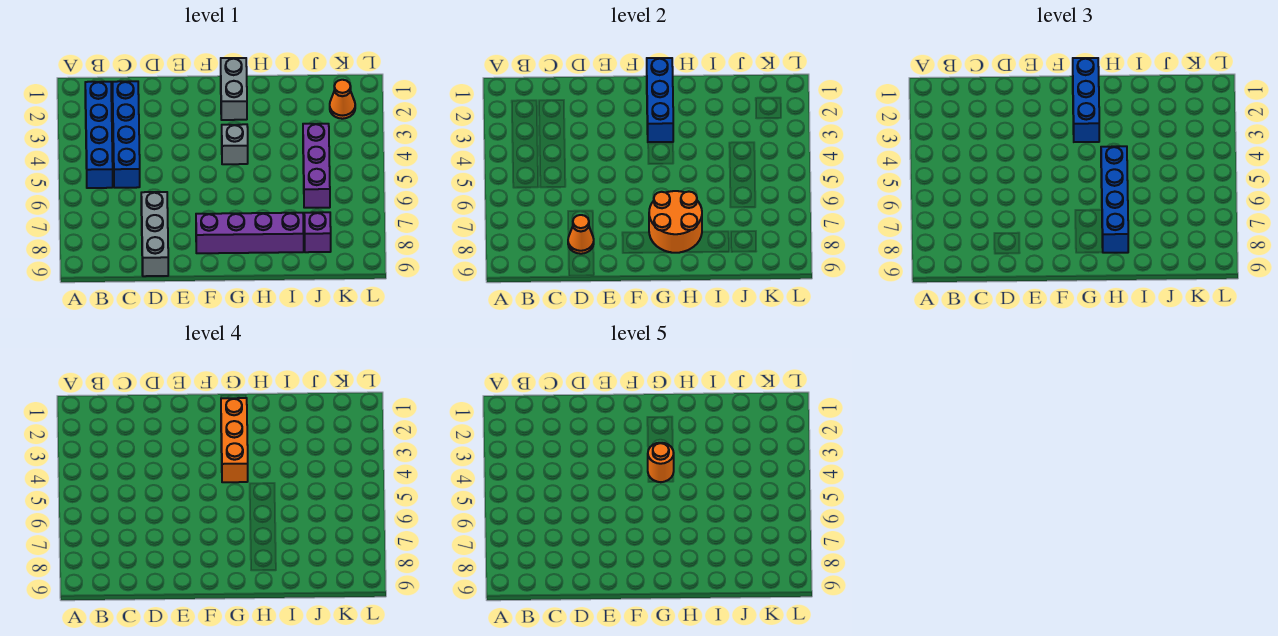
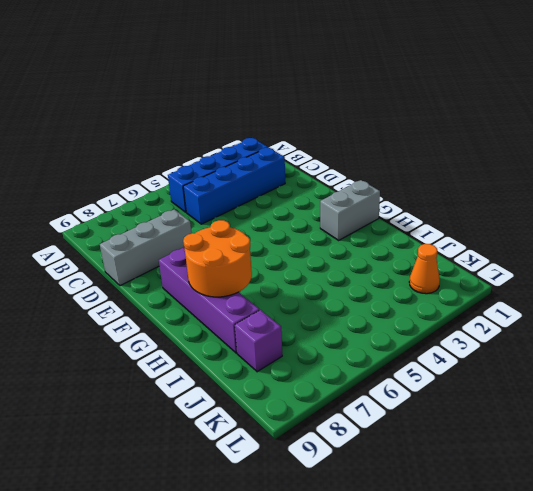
none -> grey brick G4 level 1
none -> purple brick J4:J6 level 1
none -> orange cone D8 level 2

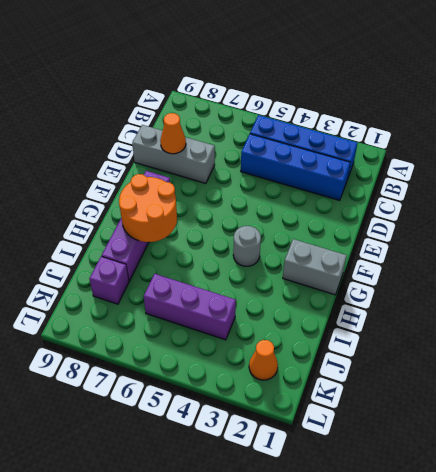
grey round brick G4 level 1 -> grey brick G4 level 1
none -> blue brick G1:G3 level 2
none -> blue brick G1:G3 level 3
none -> blue brick H5:H8 level 3

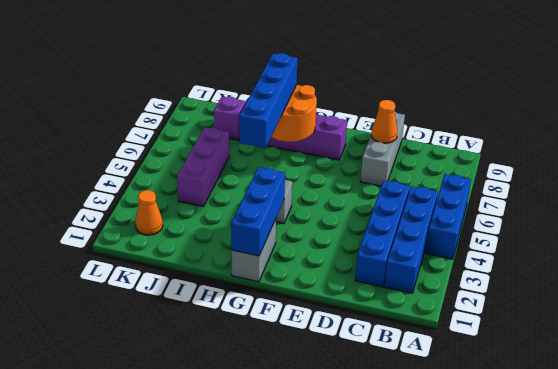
blue brick A4:A6 level 1 -> blue brick G1:G3 level 3
none -> orange brick G2:G4 level 4
none -> orange round brick G4 level 5

